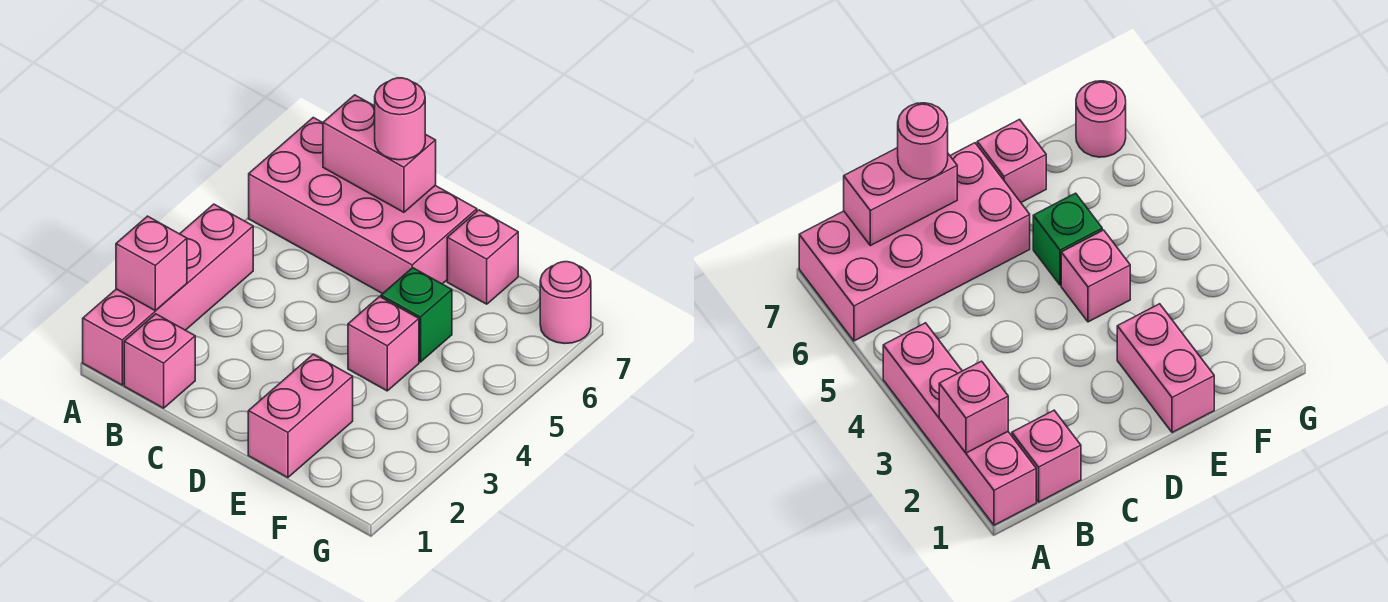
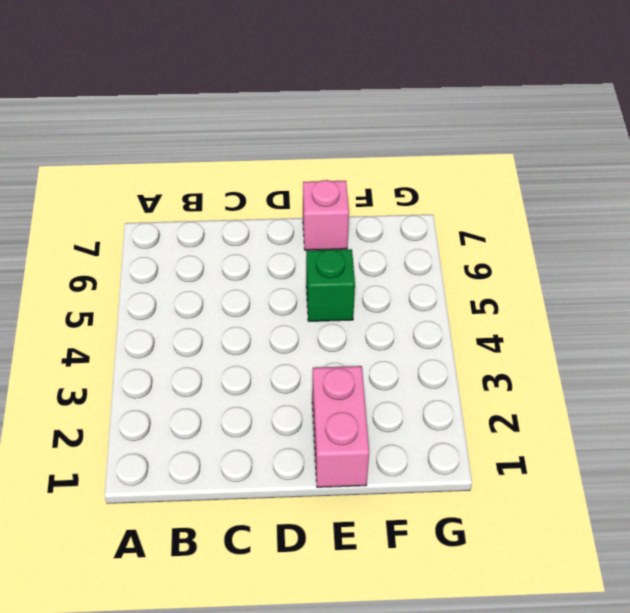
none -> pink brick A1:A4 level 1
none -> pink brick A6:D7 level 1

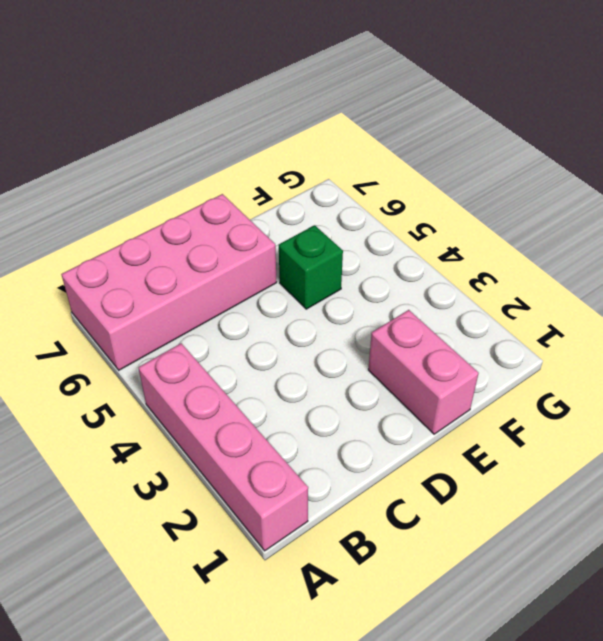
none -> pink brick B1 level 1
none -> pink brick E4 level 1

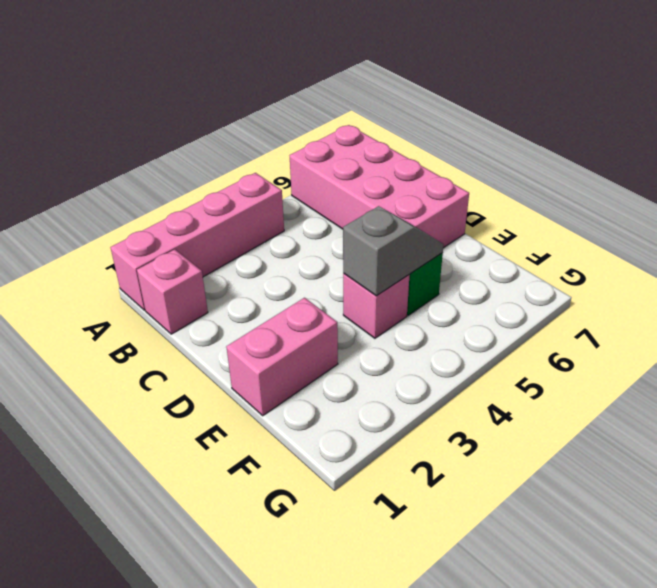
grey slope E4:E5 level 2 top 4 -> none
none -> pink brick E7 level 1
none -> pink round brick G7 level 1

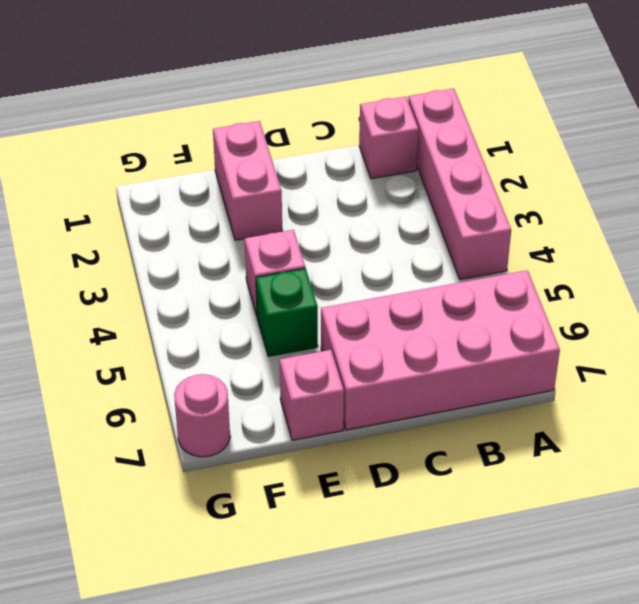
none -> pink brick A2 level 2
none -> pink brick B7:C7 level 2

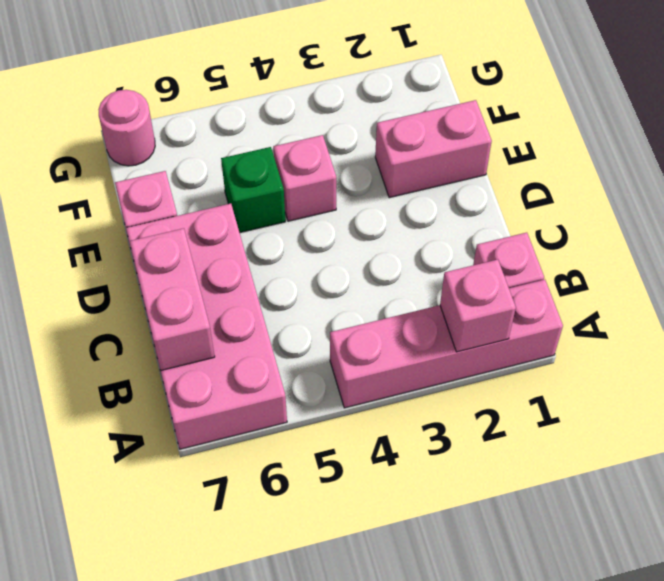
none -> pink round brick C7 level 3

